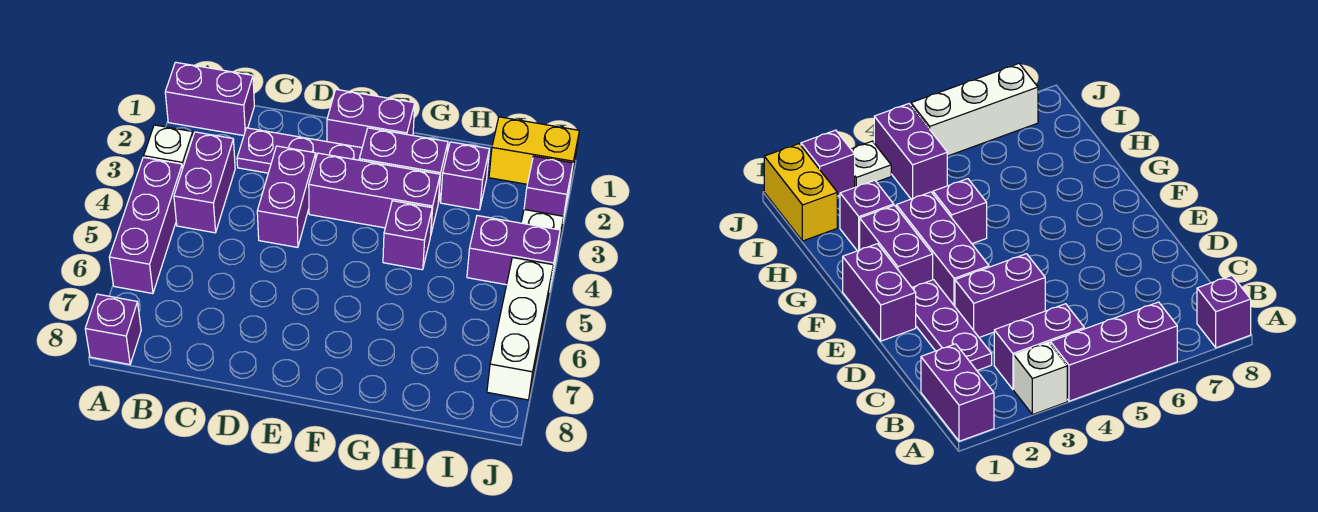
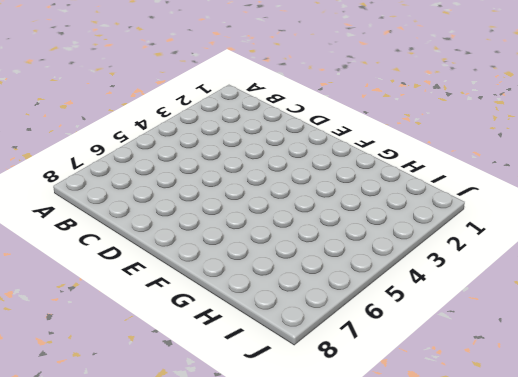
none -> purple brick A1:B1 level 1
none -> white brick A3 level 1
none -> purple brick A4:A6 level 1

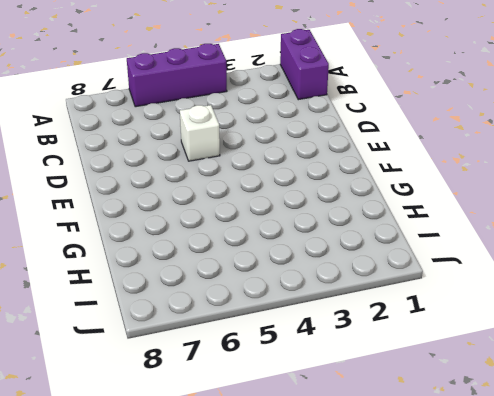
white brick D5 level 1 -> white brick A3 level 1
none -> purple brick A8 level 1
none -> purple brick B3:B4 level 1
none -> purple plate C2:E2 level 1

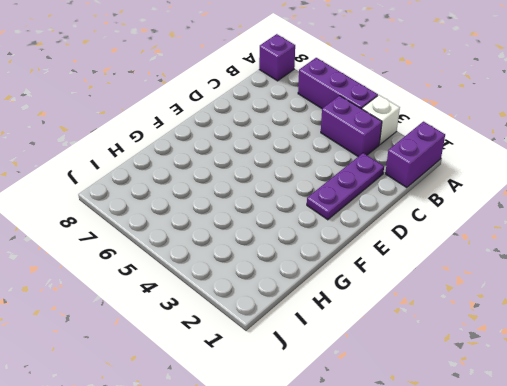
none -> purple brick D3:D4 level 1
none -> purple brick E1:F1 level 1
none -> purple brick E3:G3 level 1

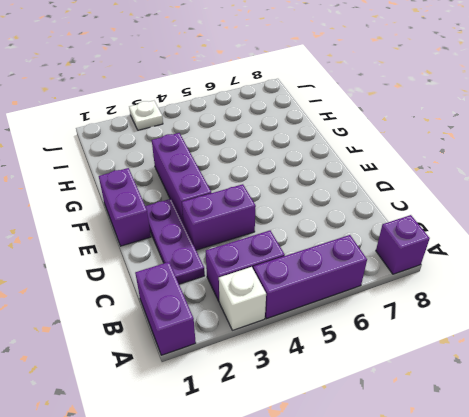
none -> purple brick F2:G2 level 1
none -> purple brick G4 level 1
none -> purple brick H2 level 1

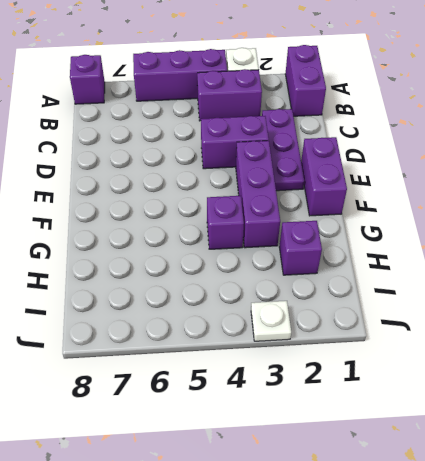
none -> purple brick F2:G2 level 1
none -> yellow brick I1:J1 level 1
none -> purple brick I4:J4 level 1

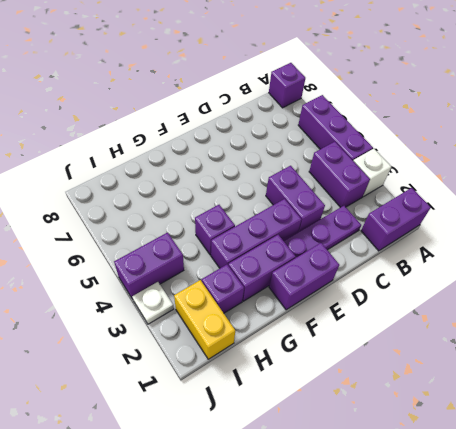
yellow brick I1:I2 level 1 -> yellow brick I1:J1 level 1
none -> purple brick J2 level 1
none -> white brick J5:J7 level 1

